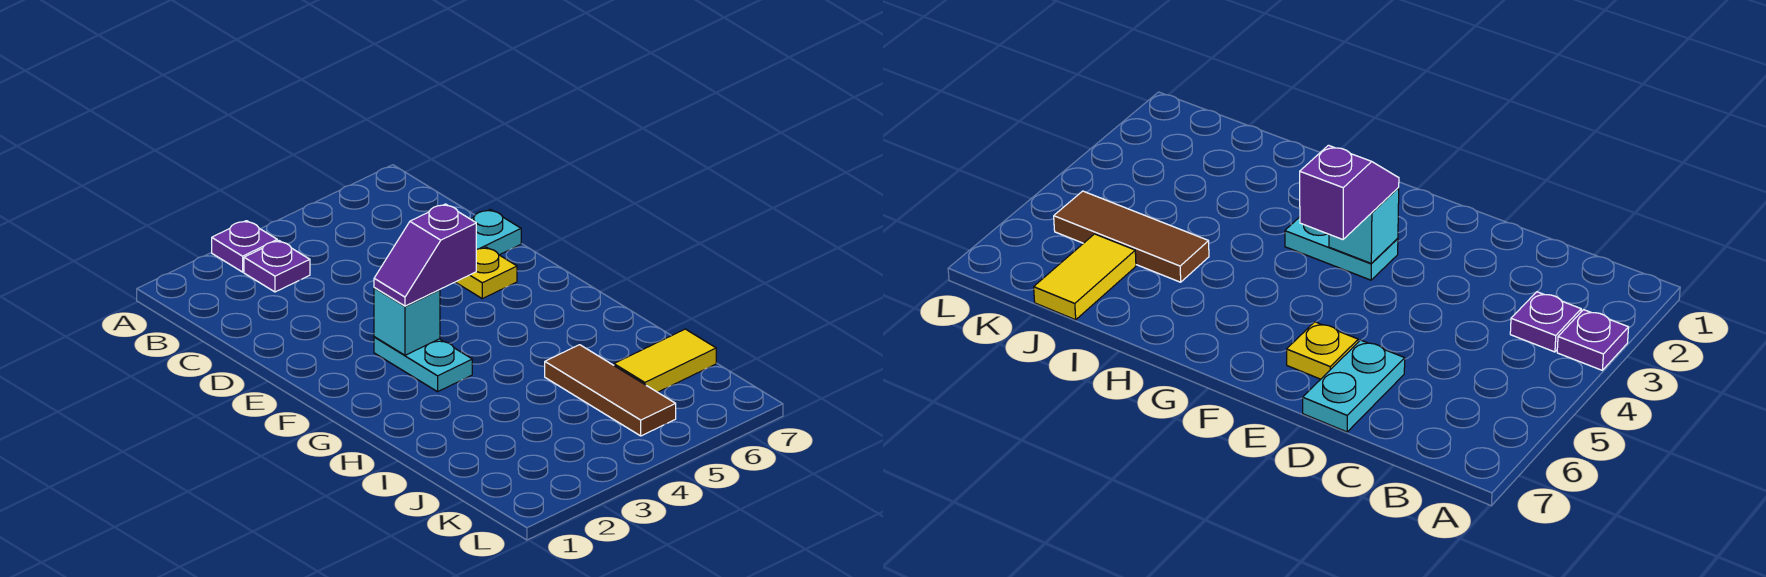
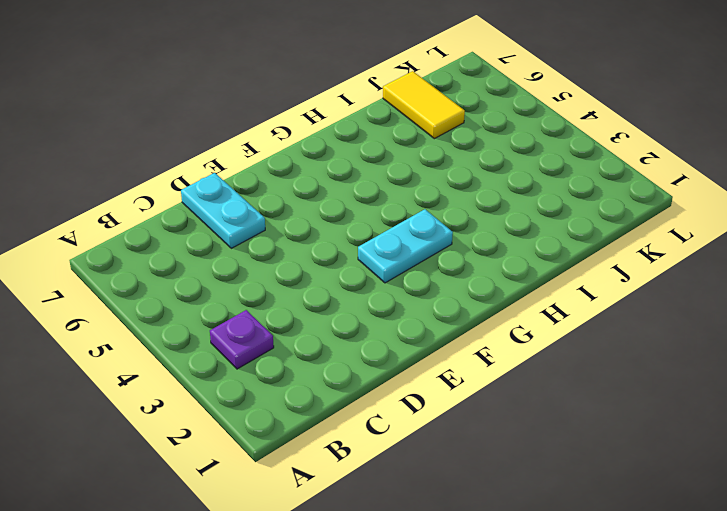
none -> purple plate A3 level 1
none -> yellow plate E6 level 1

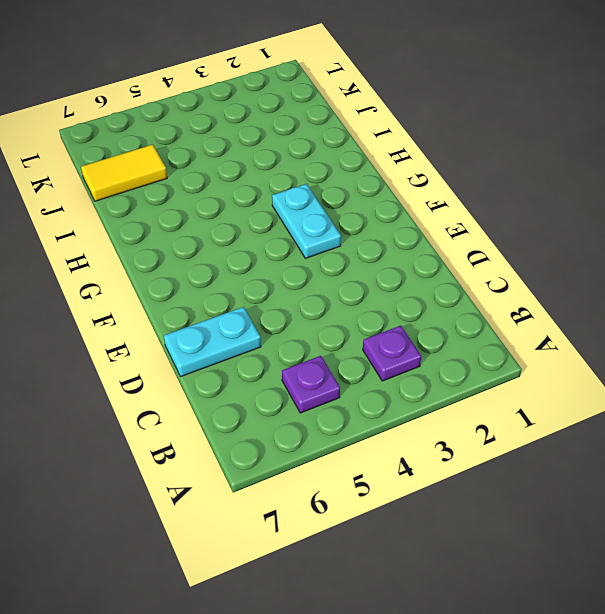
purple plate B5 level 1 -> purple plate A3 level 1
none -> yellow plate E6 level 1
none -> brown tile I5:K5 level 1

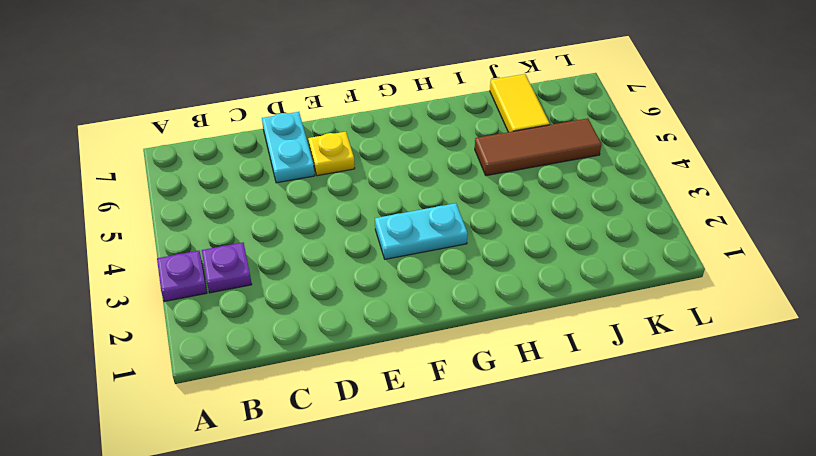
none -> cyan brick F3 level 2
none -> purple slope F3:F4 level 3 top 4

